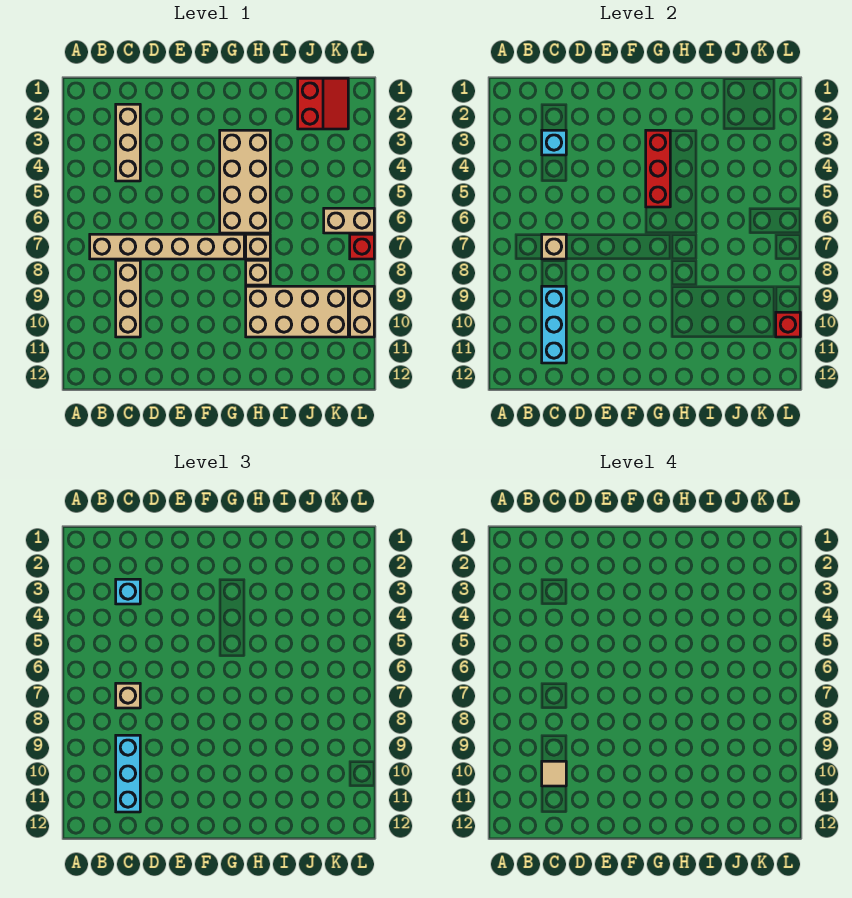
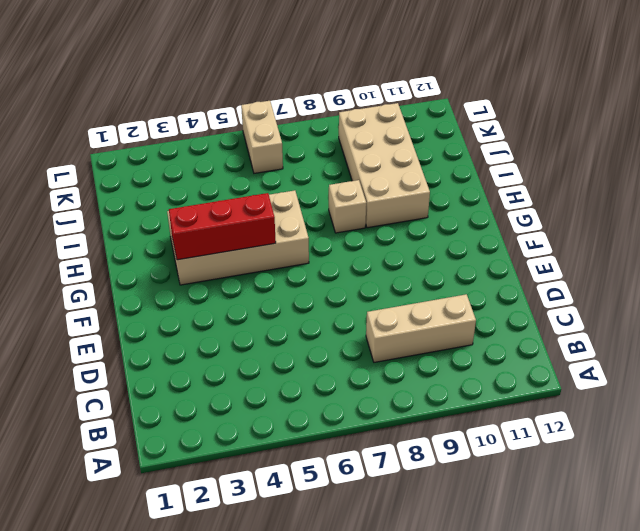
none -> tan brick B7:G7 level 1
none -> tan brick C2:C4 level 1
none -> tan brick H7 level 1

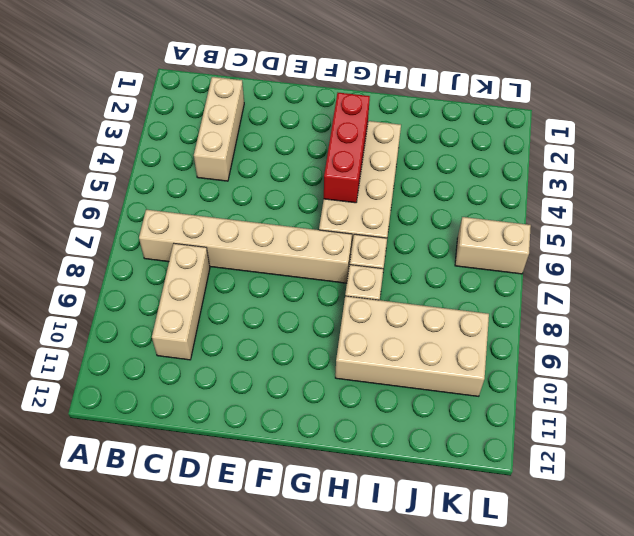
none -> red slope J1:K2 level 1 top J
none -> red brick L7 level 1
none -> tan brick L9:L10 level 1

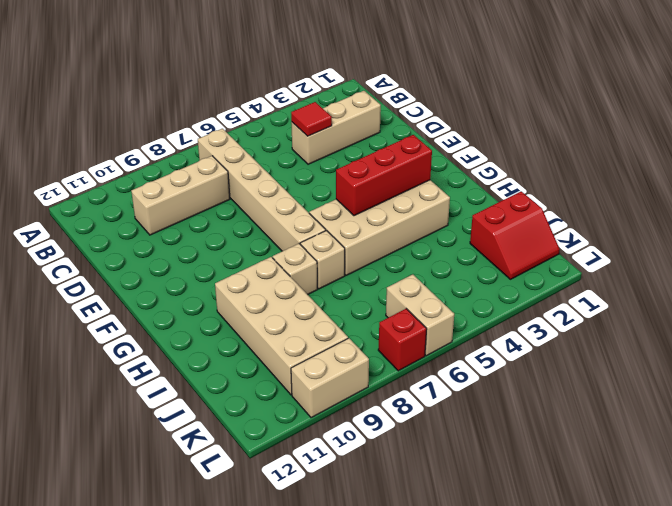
red tile C4 level 2 -> none
none -> cyan brick C3 level 2
none -> tan brick C7 level 2
none -> cyan brick C9:C11 level 2

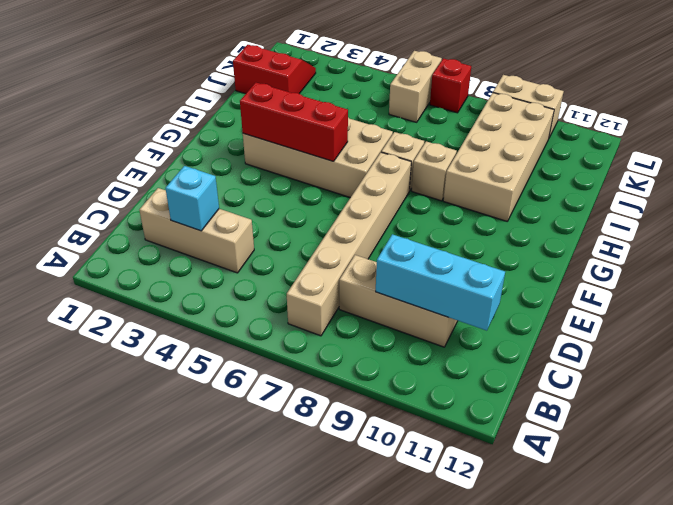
none -> tan brick C7 level 2
none -> red brick L10 level 2
none -> cyan brick C3 level 3

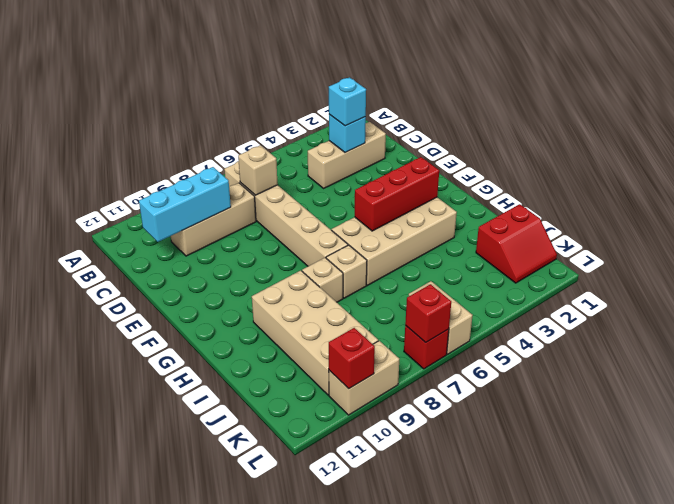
red brick L7 level 2 -> none
none -> tan brick C7 level 3
none -> cyan brick C9:C11 level 3
none -> tan tile C10 level 4

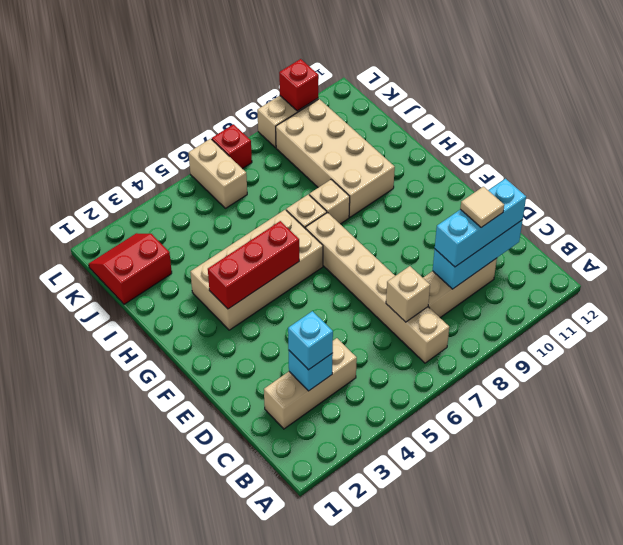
none -> tan brick C7 level 3

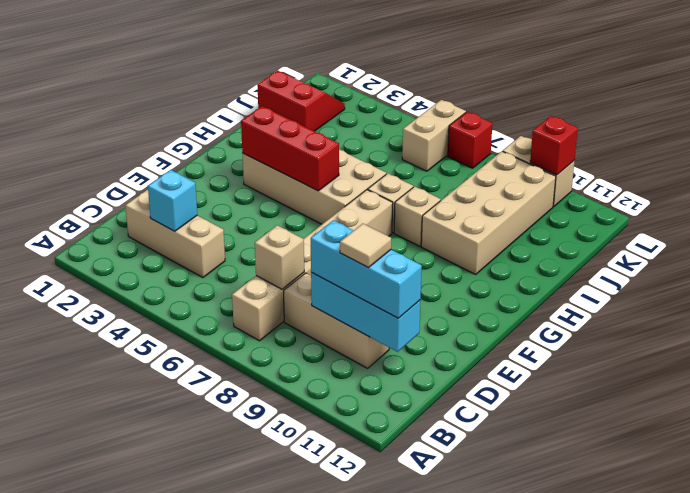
none -> cyan brick C3 level 3
none -> tan brick C7 level 3

